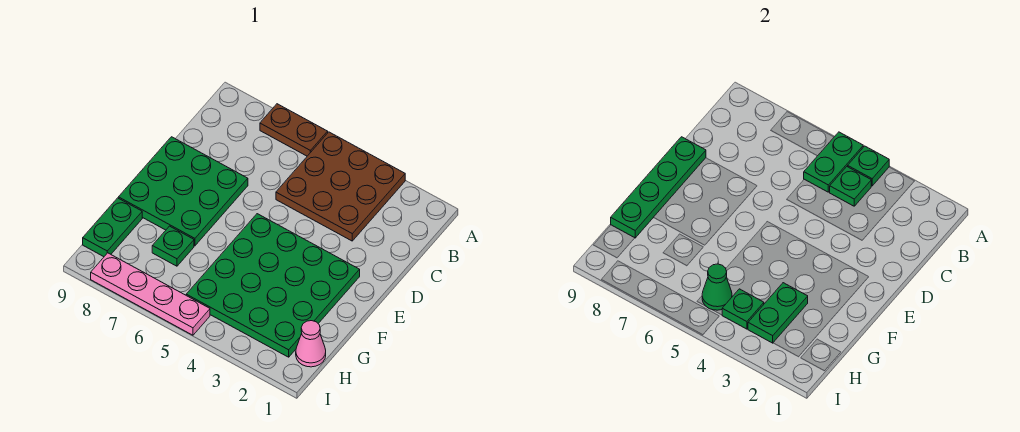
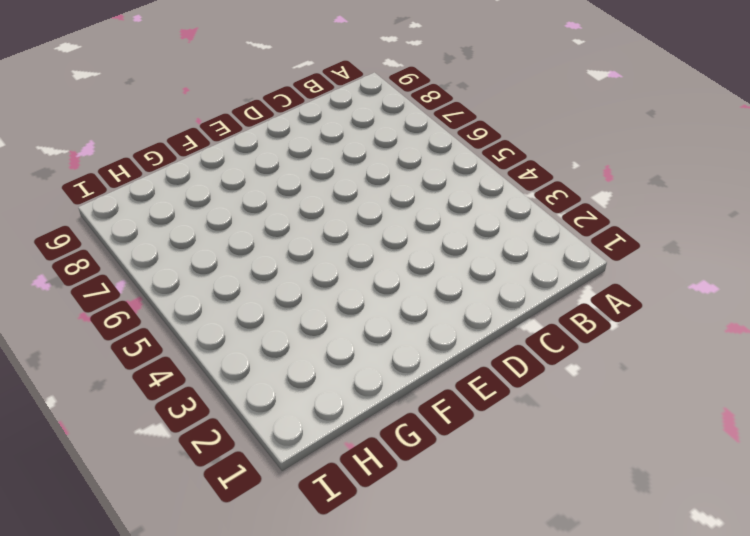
none -> brown plate A3:C5 level 1
none -> brown plate A6:A7 level 1
none -> green plate D7:F9 level 1

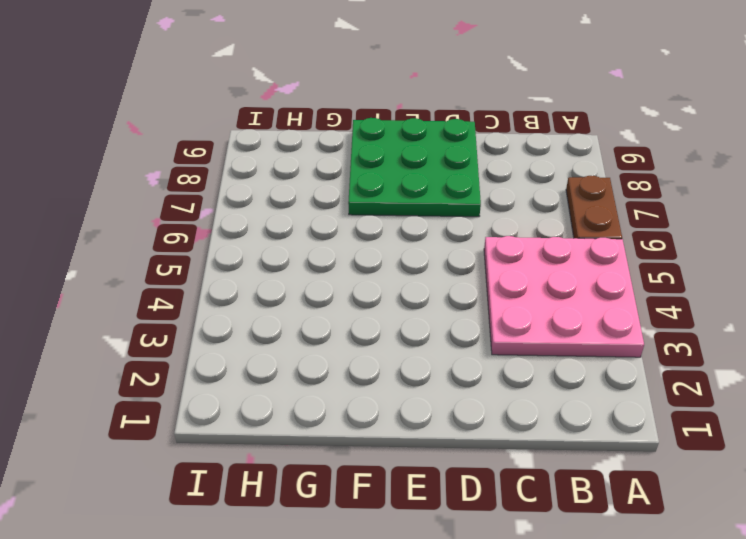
pink plate A3:C5 level 1 -> brown plate A3:C5 level 1
none -> green plate E2:H5 level 1
none -> green plate G7 level 1
none -> green plate G9:H9 level 1

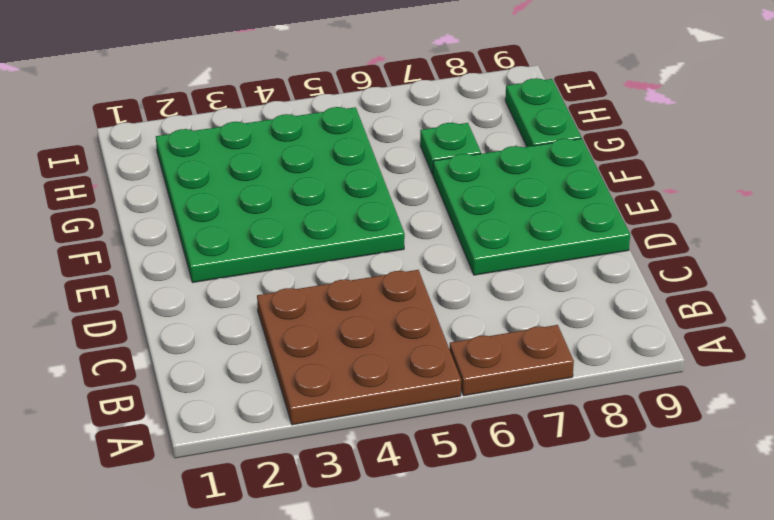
none -> pink cone H1 level 1
none -> pink plate I5:I8 level 1
none -> green plate A4 level 2

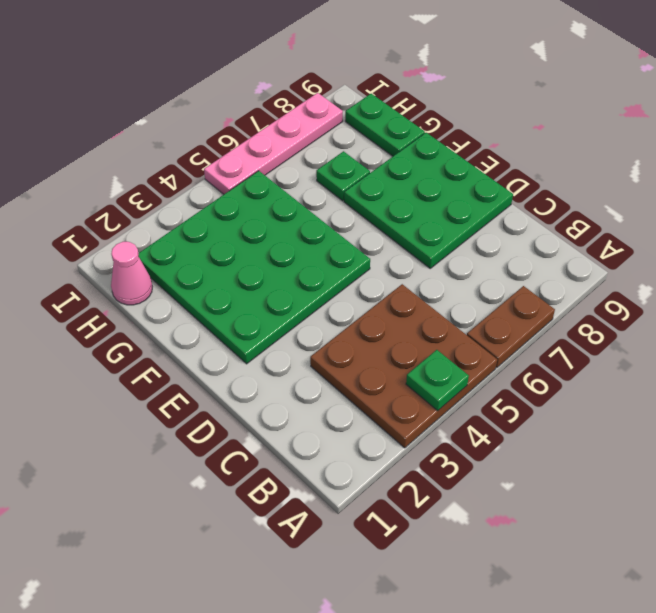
none -> green plate A5:B5 level 2
none -> green plate B4 level 2
none -> green plate D9:G9 level 2

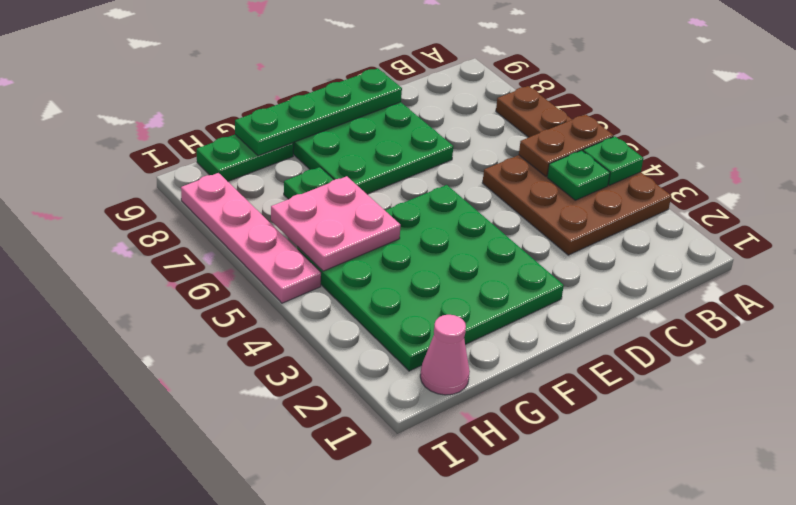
brown plate A5:B5 level 2 -> green plate A5:B5 level 2
pink plate G5:H6 level 2 -> green cone H5 level 2
none -> green plate G3:H3 level 2
none -> green plate H4 level 2

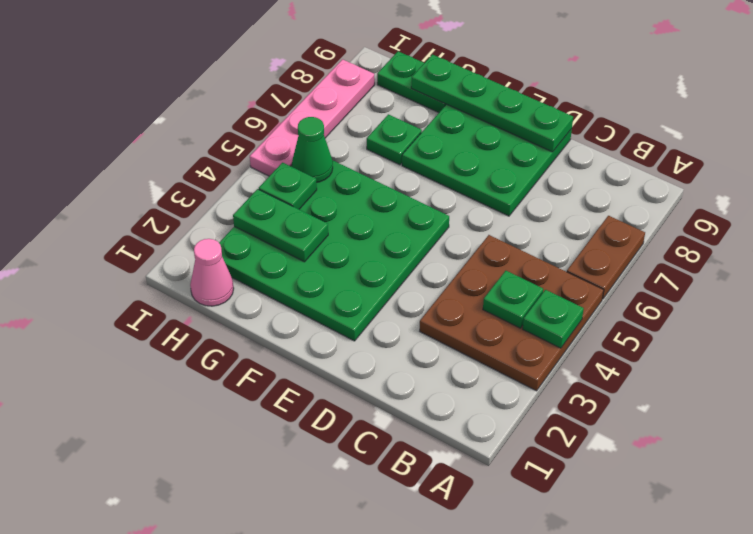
none -> green plate A5:B5 level 2

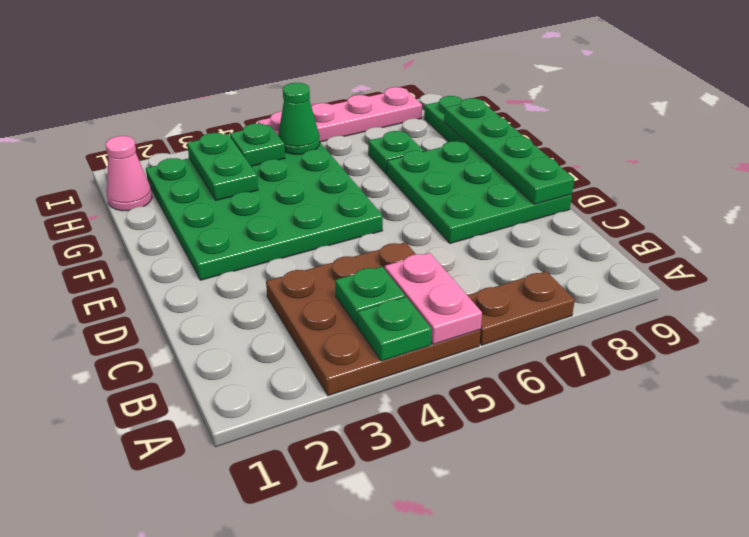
pink plate A5:B5 level 2 -> green plate A5:B5 level 2

